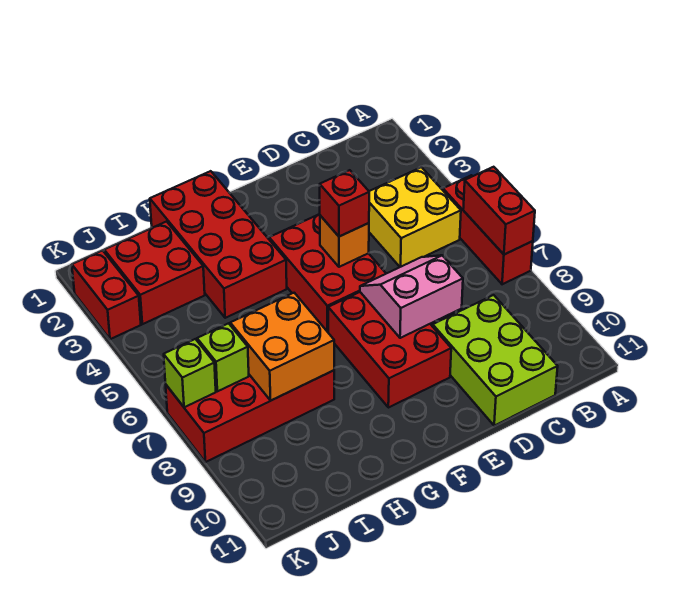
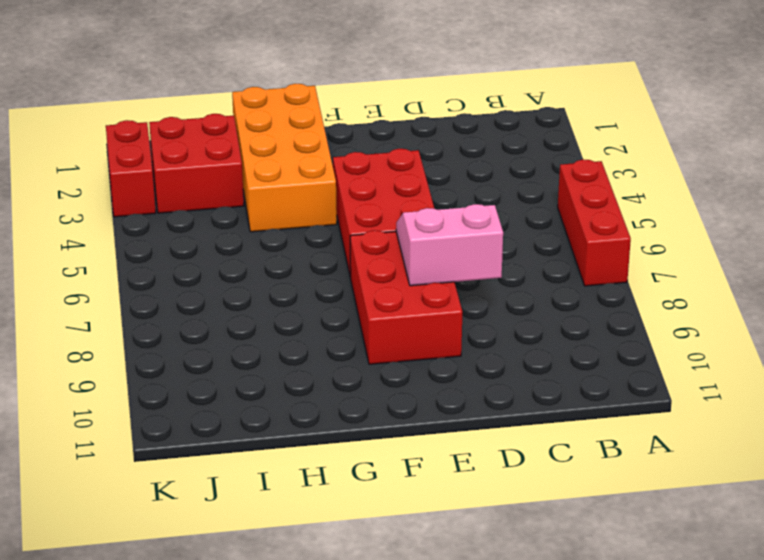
orange brick G1:H4 level 1 -> red brick G1:H4 level 1
none -> yellow brick B4:C5 level 1
none -> lime brick C9:D11 level 1
none -> red brick H7:K8 level 1

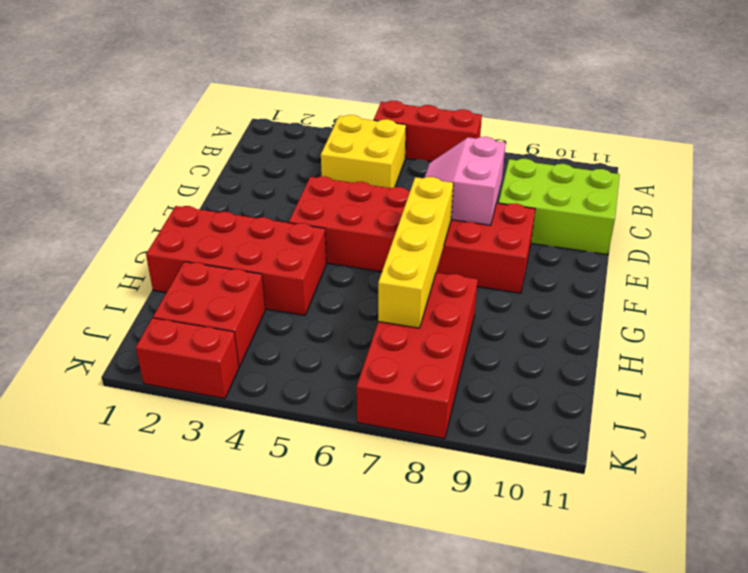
yellow brick F7:I7 level 2 -> orange brick H7:I8 level 2
none -> red brick A6:A7 level 2
none -> orange brick E5 level 2
none -> lime brick J7 level 2

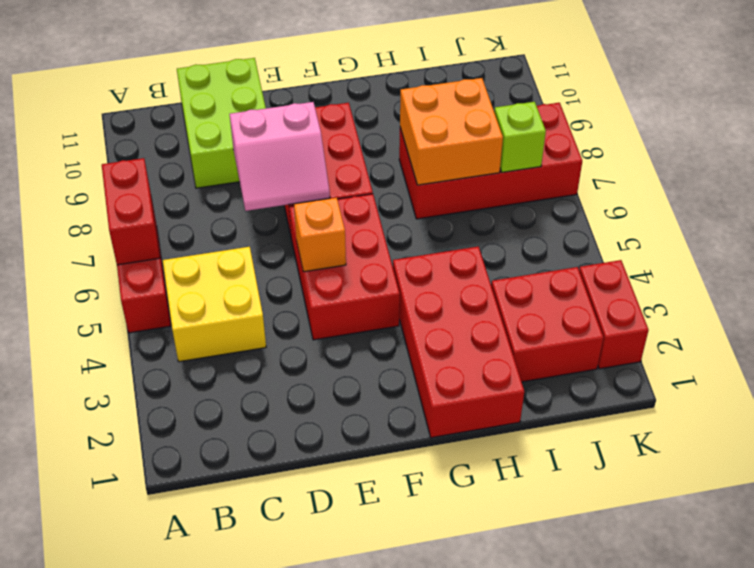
none -> lime brick K7 level 2
none -> red brick E5 level 3

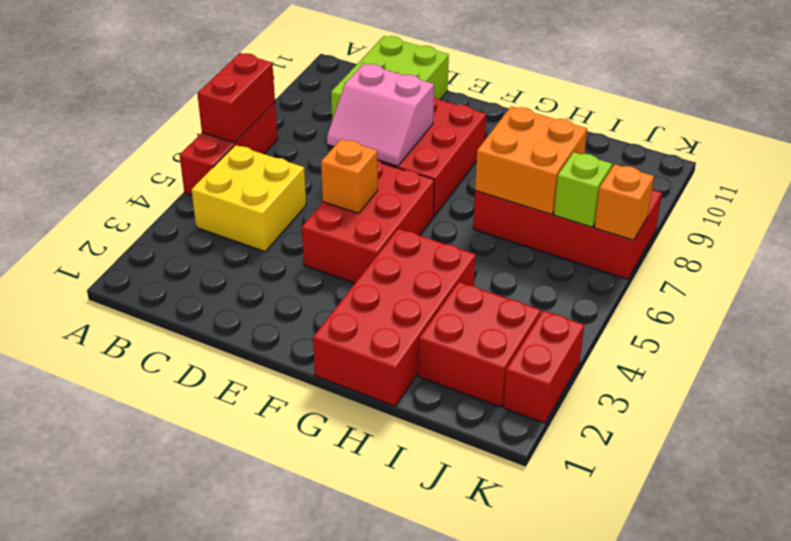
orange brick K7 level 2 -> lime brick K7 level 2
none -> red brick E5 level 3

